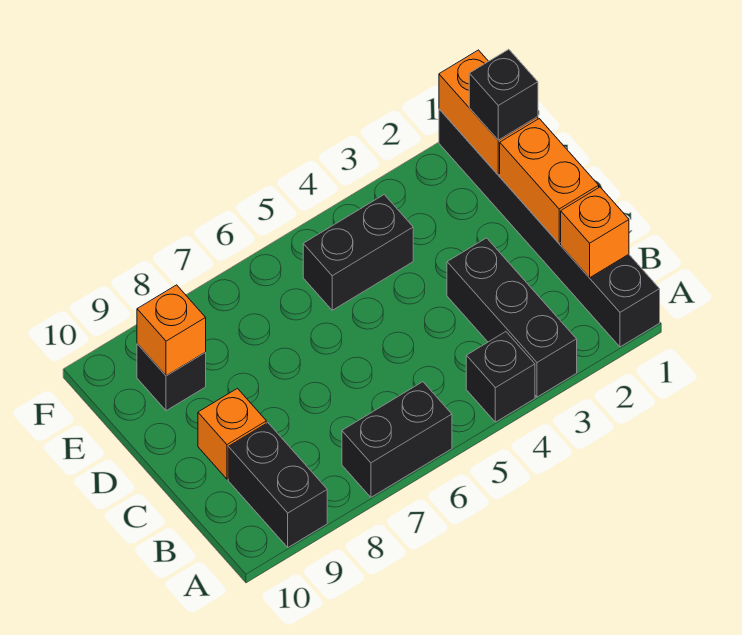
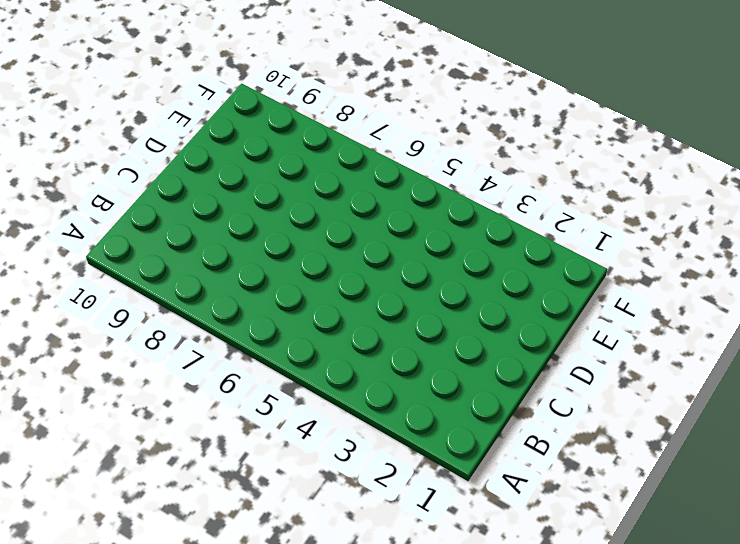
none -> black brick A1:F1 level 1
none -> black brick A3:C3 level 1
none -> black brick A4 level 1

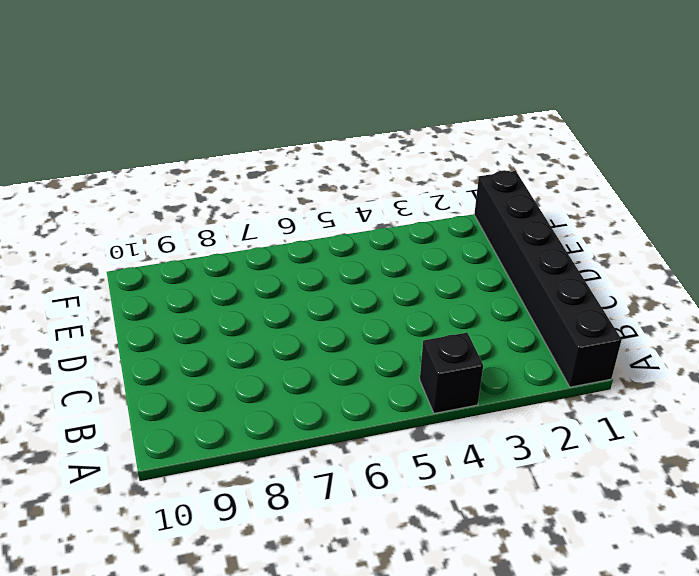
none -> black brick A3:C3 level 1
none -> black brick A6:A7 level 1
none -> black brick A9:B9 level 1

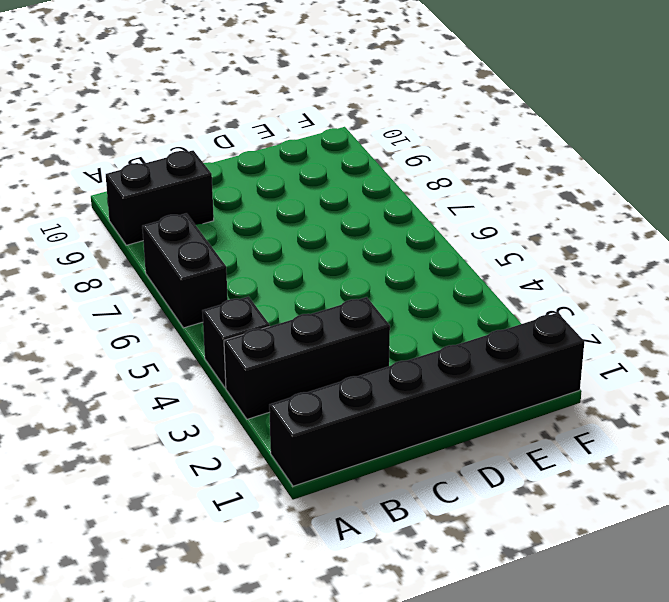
none -> orange brick C9 level 1
none -> black brick E4:E5 level 1
none -> black brick E9 level 1

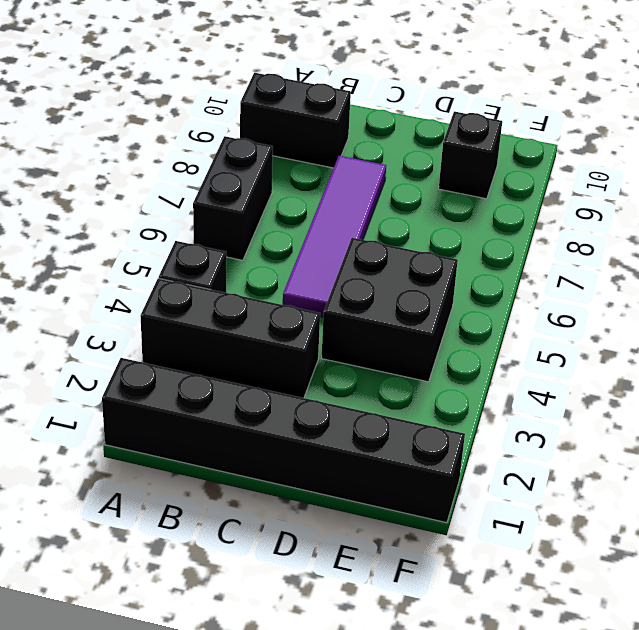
purple tile C5:C8 level 1 -> none
black brick D4:E5 level 1 -> black brick E4:E5 level 1
none -> orange brick C9 level 1
none -> orange brick B1 level 2
none -> orange brick C1:D1 level 2

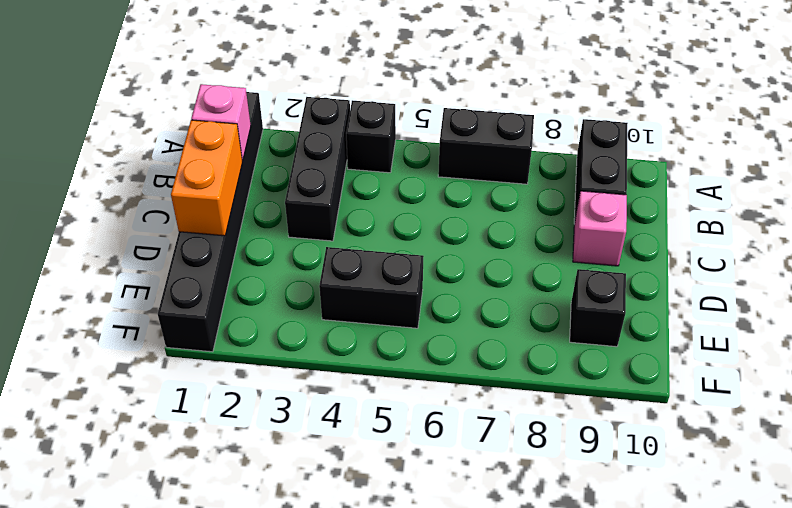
pink brick B1 level 2 -> orange brick B1 level 2
pink brick C9 level 1 -> orange brick C9 level 1
none -> orange brick E1:F1 level 2
none -> orange brick E9 level 2
none -> black brick E1 level 3

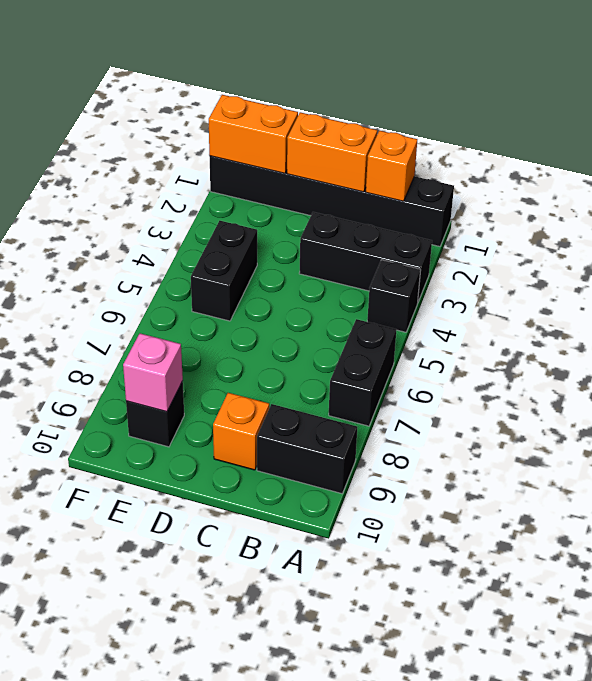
pink brick E9 level 2 -> orange brick E9 level 2
none -> black brick E1 level 3

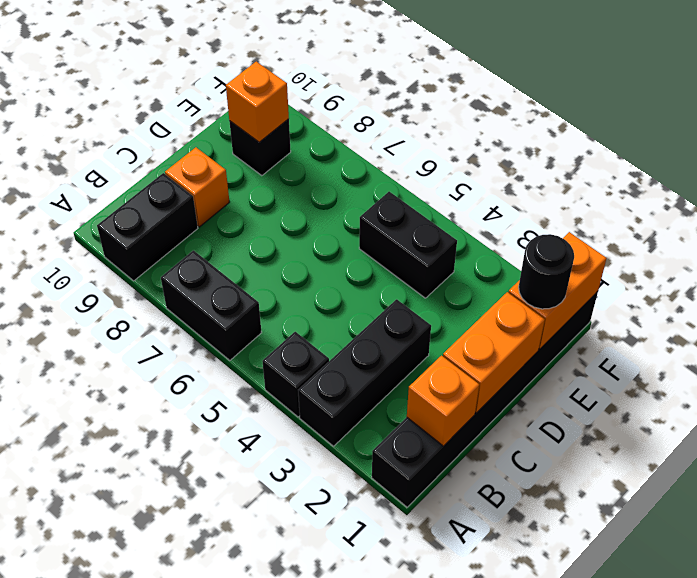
black round brick E1 level 3 -> black brick E1 level 3

